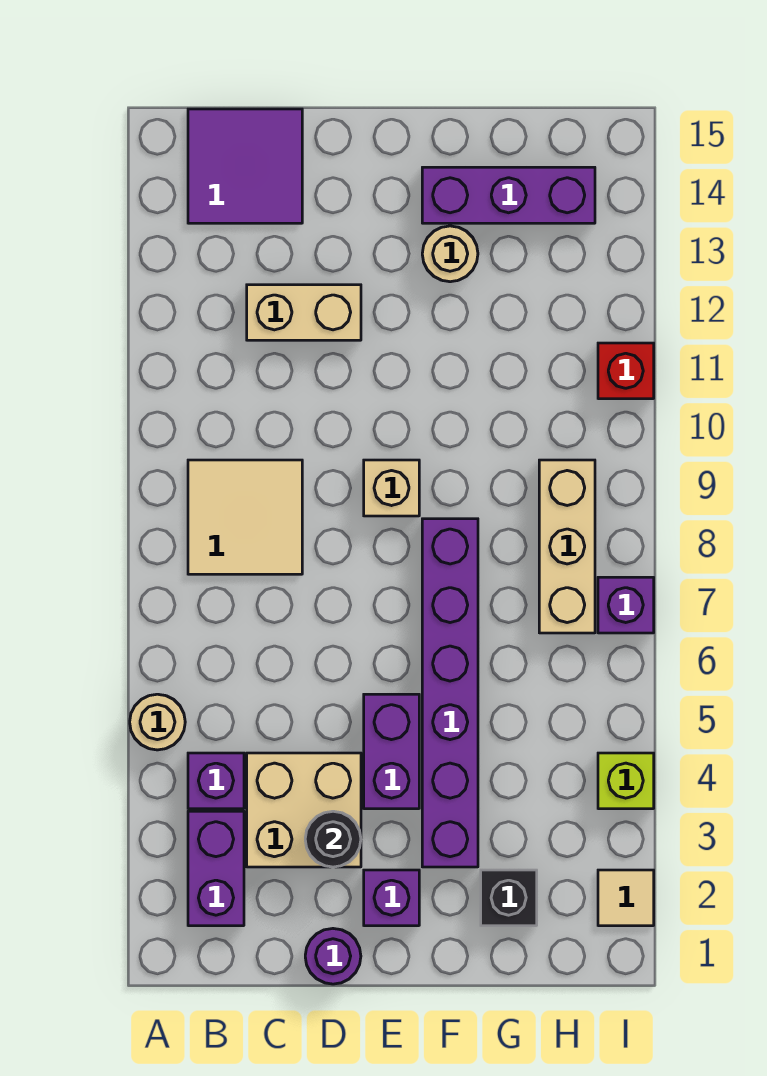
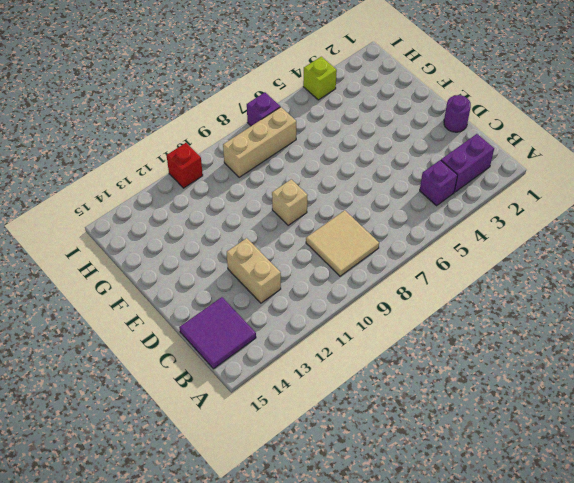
none -> tan round brick A5 level 1
none -> tan brick C3:D4 level 1
none -> purple brick E2 level 1

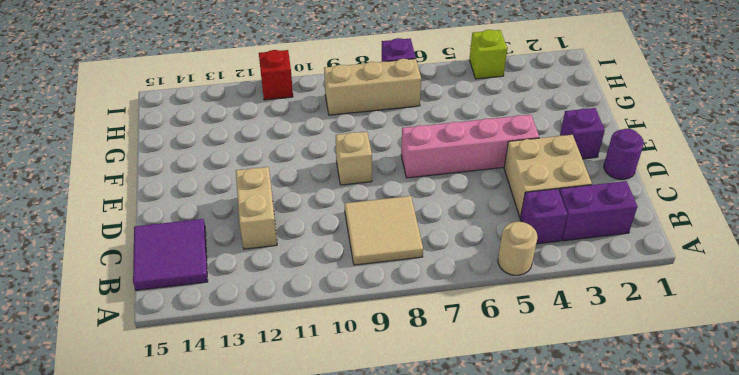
pink brick E4:E7 level 1 -> purple brick E4:E5 level 1
none -> purple brick F3:F8 level 1
none -> tan round brick F13 level 1
none -> purple brick F14:H14 level 1

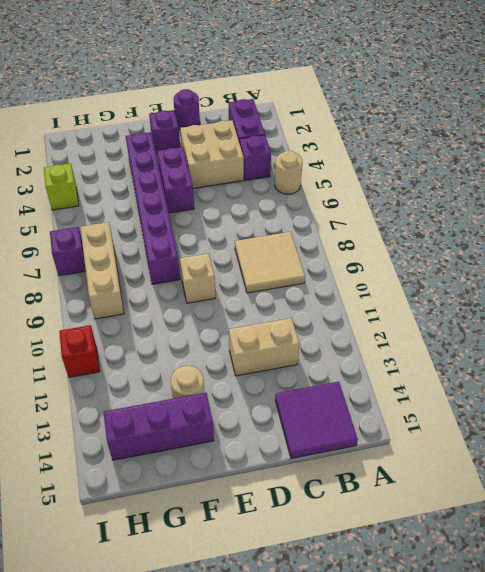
none -> black brick G2 level 1
none -> tan tile I2 level 1
none -> black round brick D3 level 2

